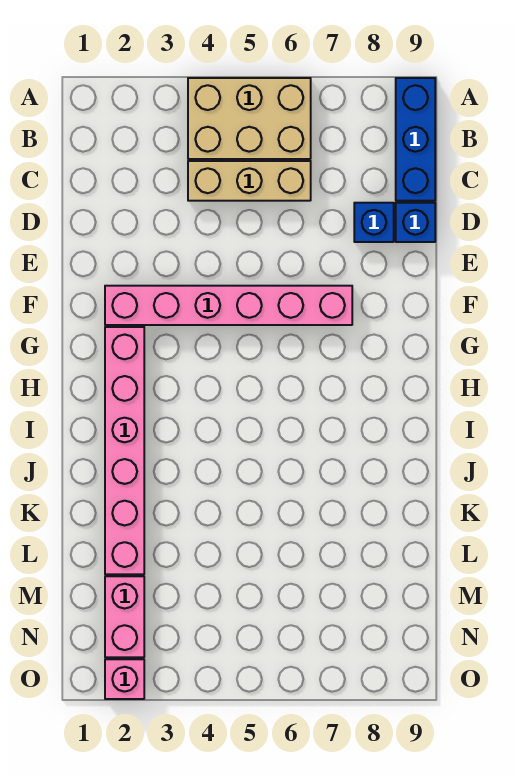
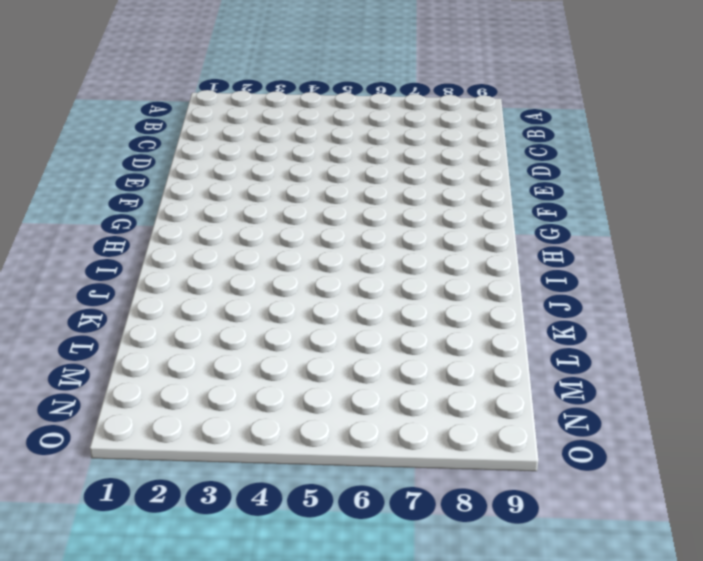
none -> tan brick A4:B6 level 1
none -> blue brick A9:C9 level 1

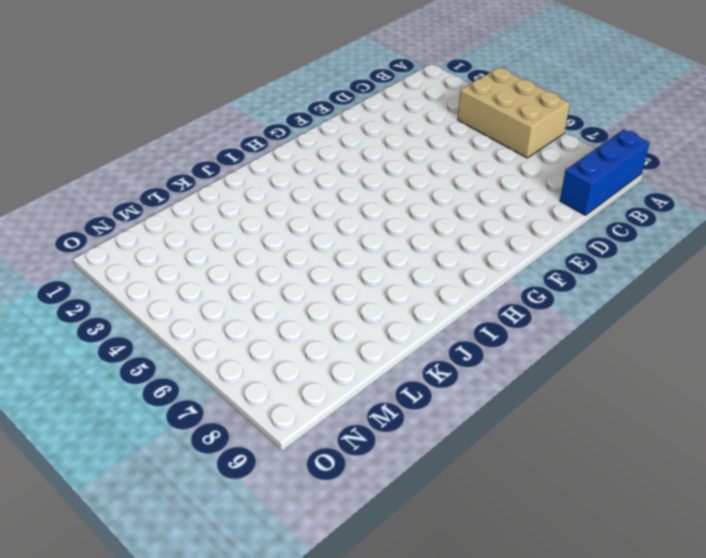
none -> tan brick C4:C6 level 1
none -> blue brick D8 level 1

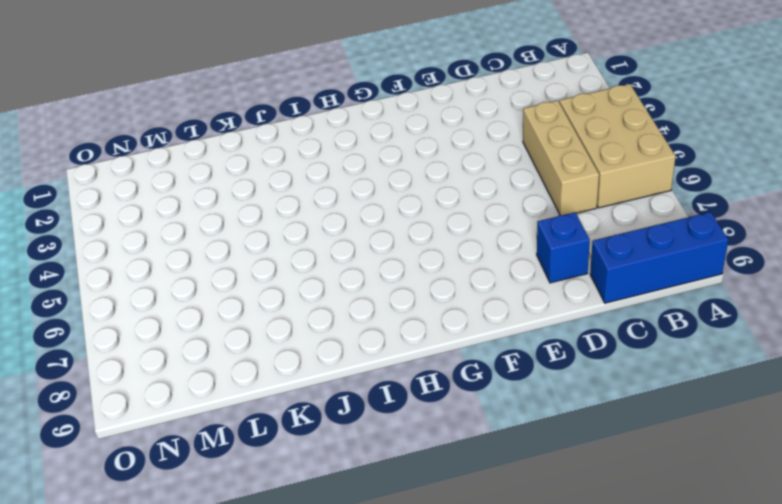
none -> blue brick D9 level 1
none -> pink brick F2:F7 level 1

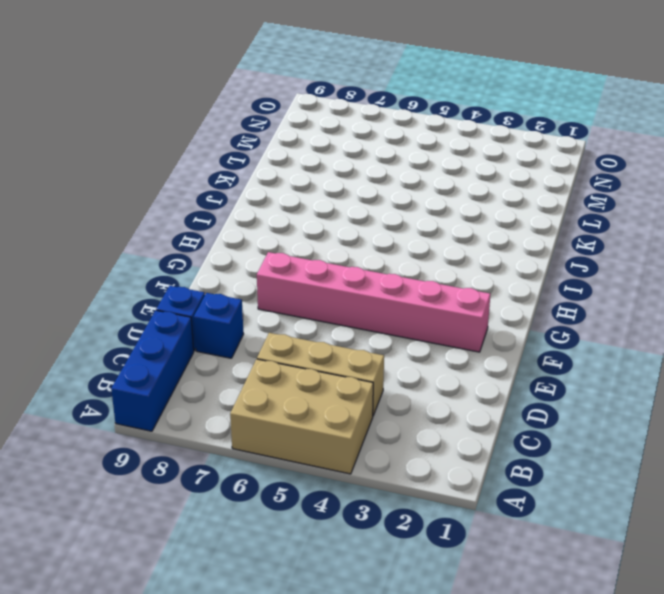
none -> pink brick G2:L2 level 1
none -> pink brick M2:N2 level 1

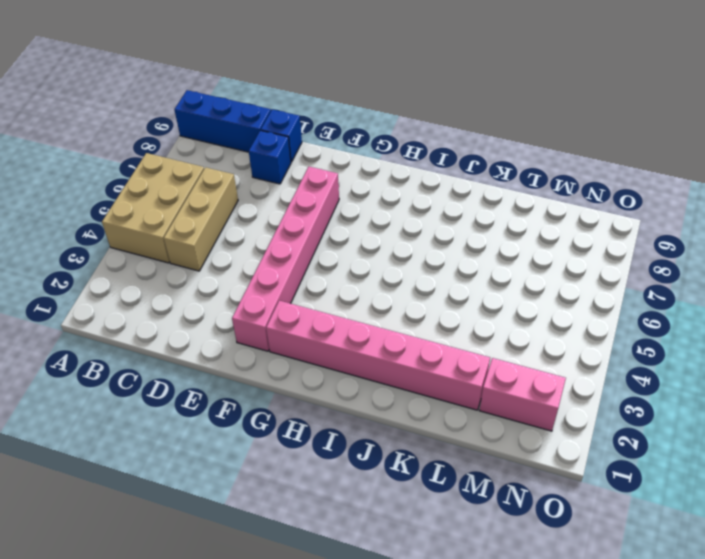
none -> pink brick O2 level 1

